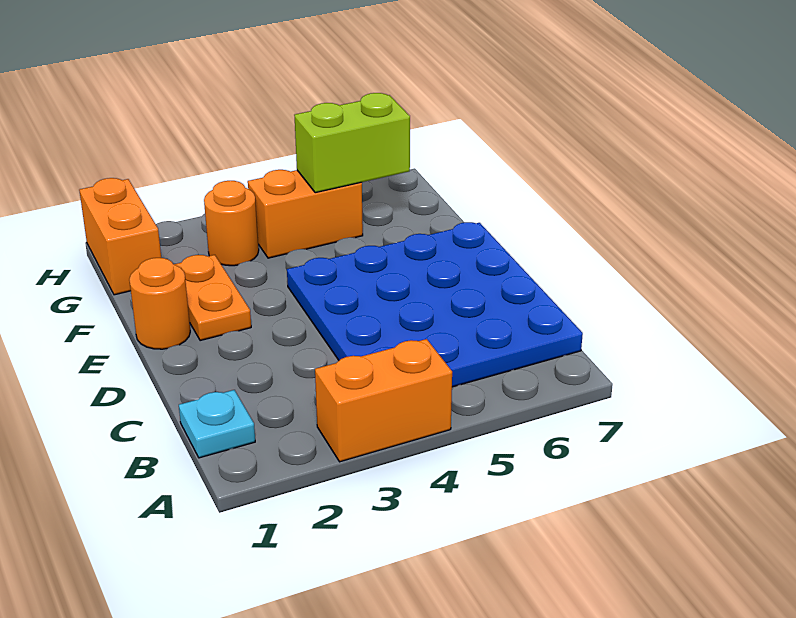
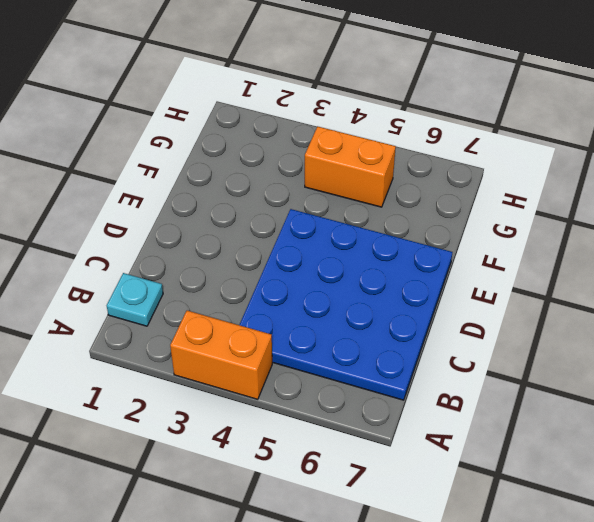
none -> orange round brick E1 level 1
none -> orange plate E2:F2 level 1

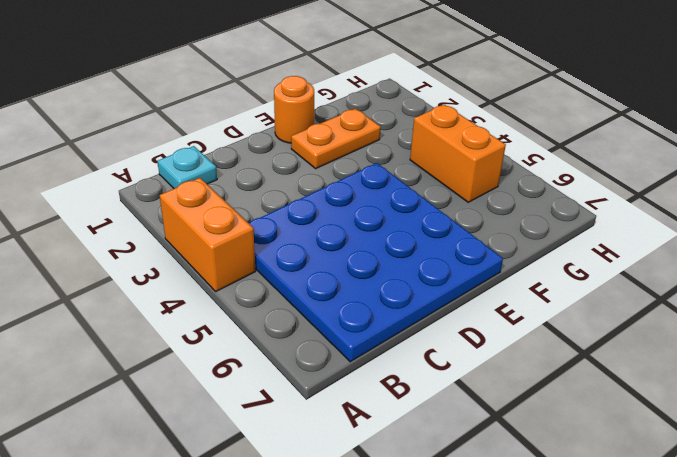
none -> orange brick G1:H1 level 1
none -> orange round brick G3 level 1

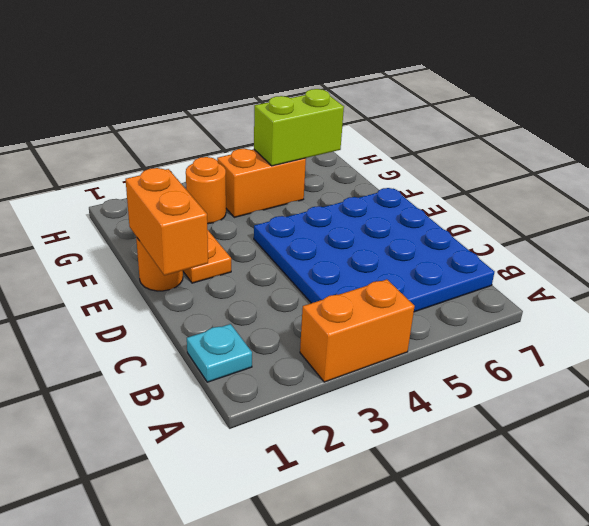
orange brick D1:E1 level 2 -> orange brick G1:H1 level 1

